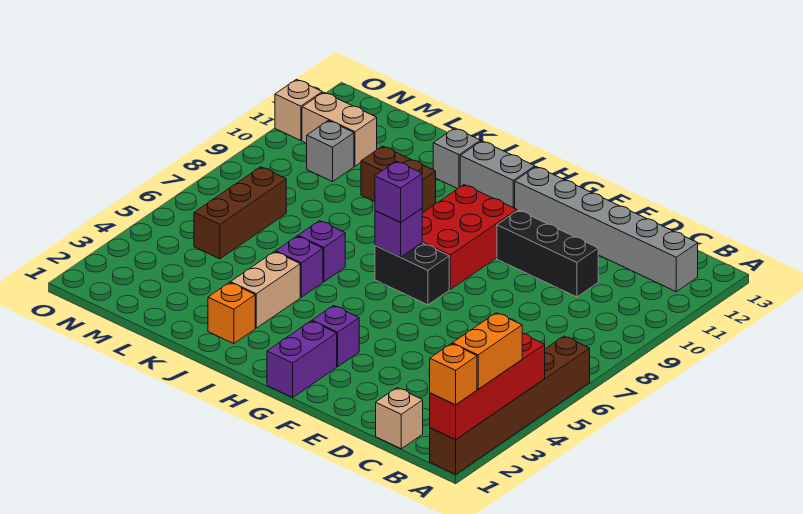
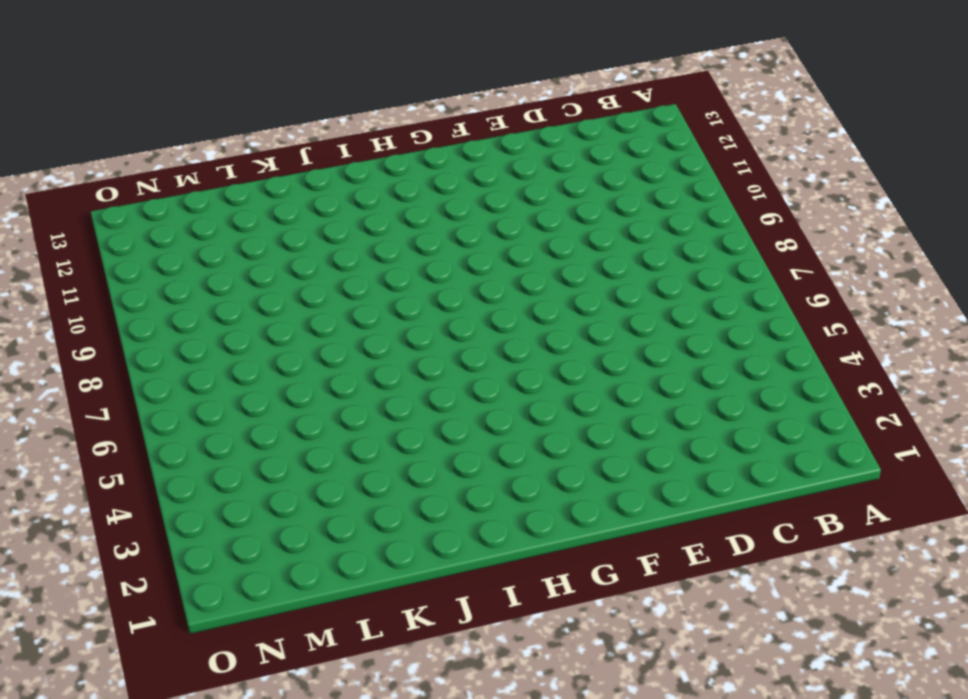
none -> brown brick A1:A6 level 1
none -> grey brick B12:G12 level 1
none -> tan brick C1 level 1

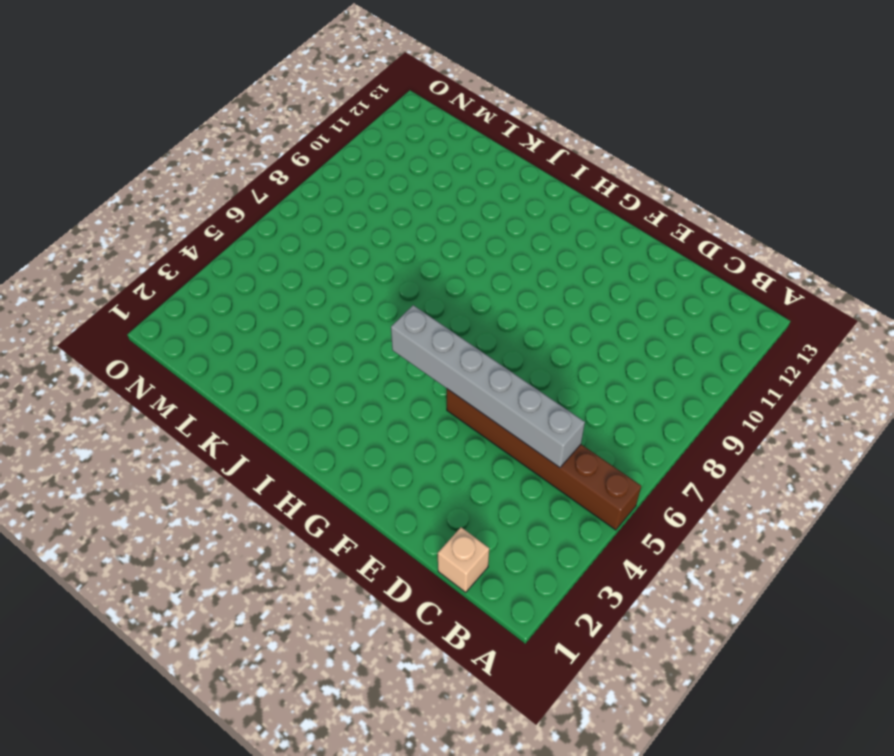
brown brick A5:F5 level 1 -> brown brick A1:A6 level 1
grey brick C5:H5 level 2 -> grey brick B12:G12 level 1
none -> black brick D10:F10 level 1
none -> purple brick G1:G2 level 1
none -> purple brick G3 level 1

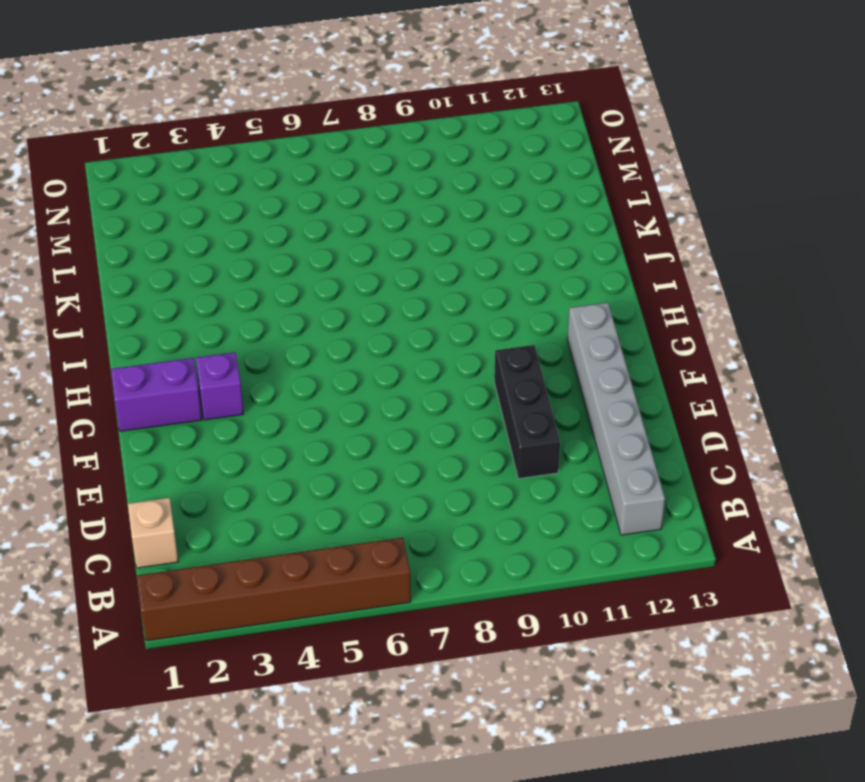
none -> black brick G7:H7 level 1
none -> red brick G8:H10 level 1
none -> grey brick H12:I12 level 1

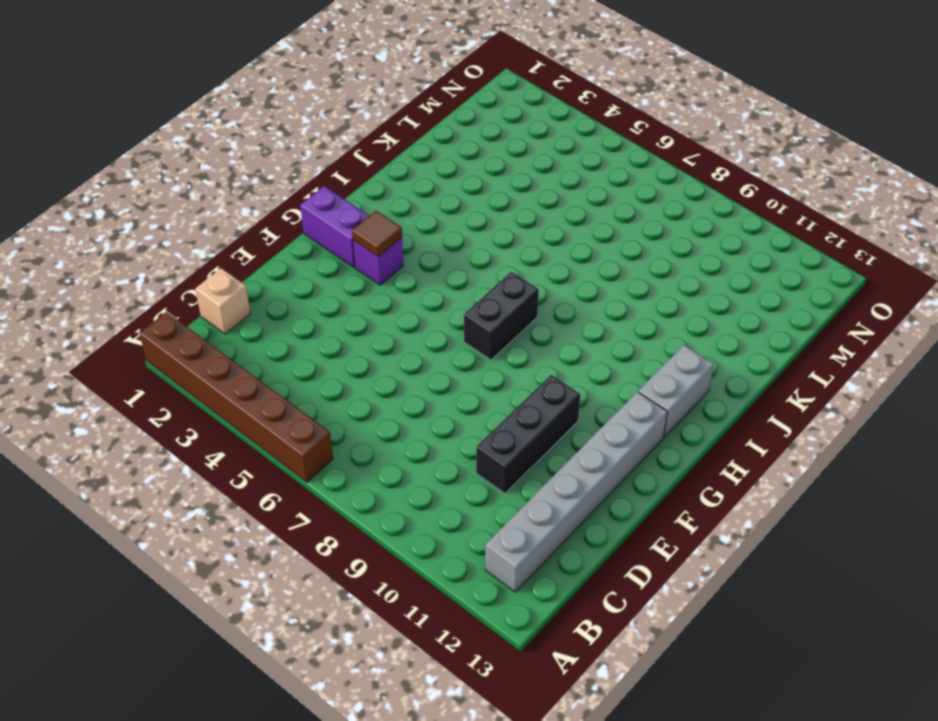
brown tile G3 level 2 -> none
none -> red brick G8:H10 level 1
none -> orange brick J2 level 1
none -> tan brick J3:J4 level 1

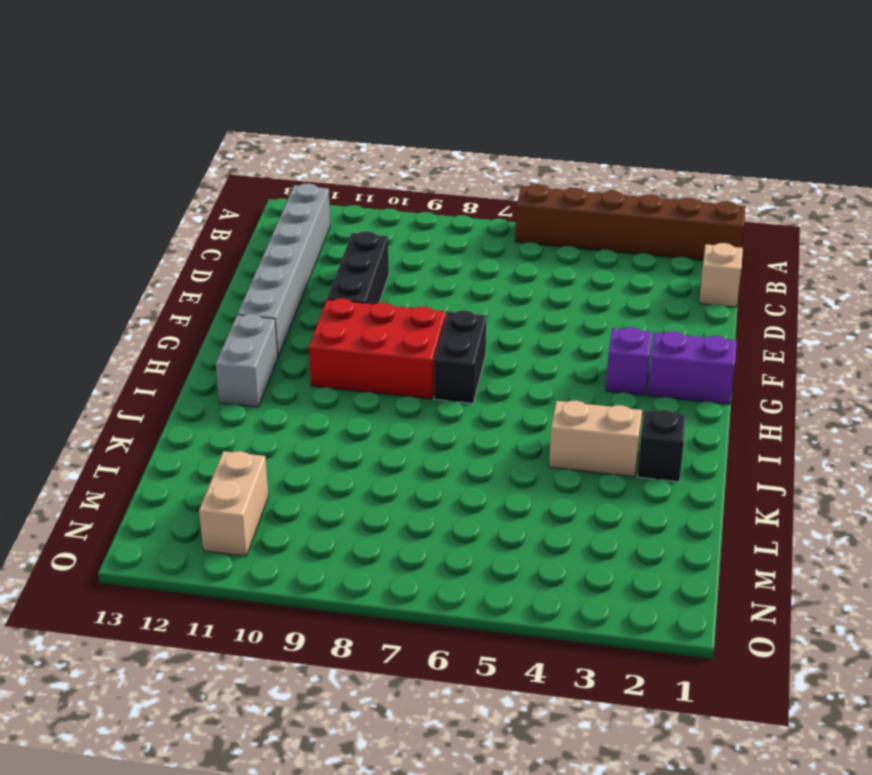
black brick J2 level 1 -> orange brick J2 level 1
none -> purple brick J5 level 1
none -> purple brick J6 level 1
none -> brown brick J10:K10 level 1

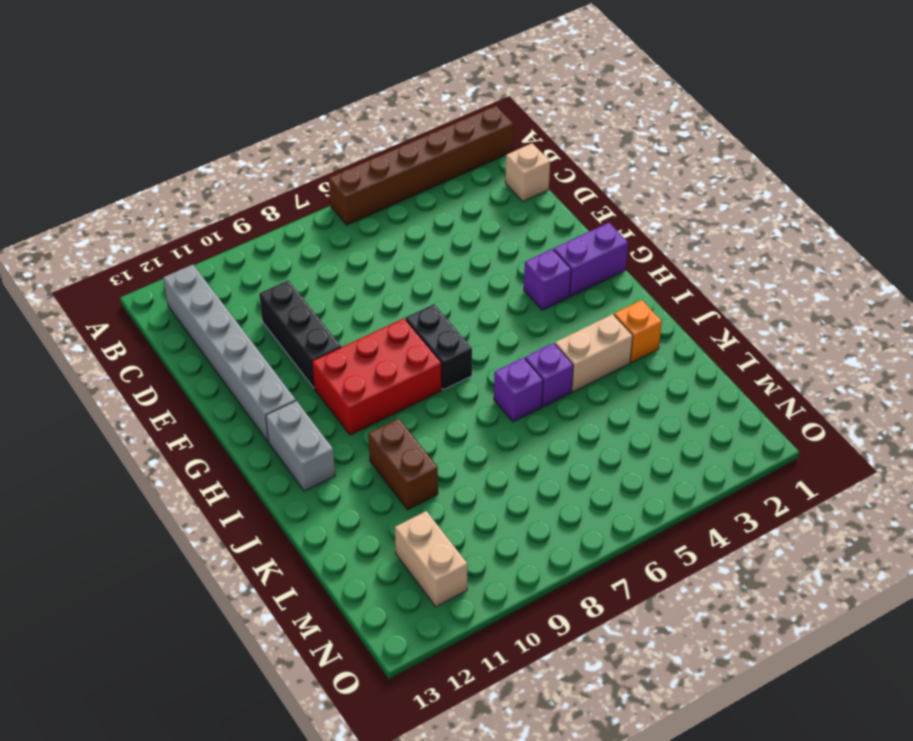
none -> grey brick J12 level 1
none -> brown brick M5:M7 level 1
none -> grey brick M10 level 1

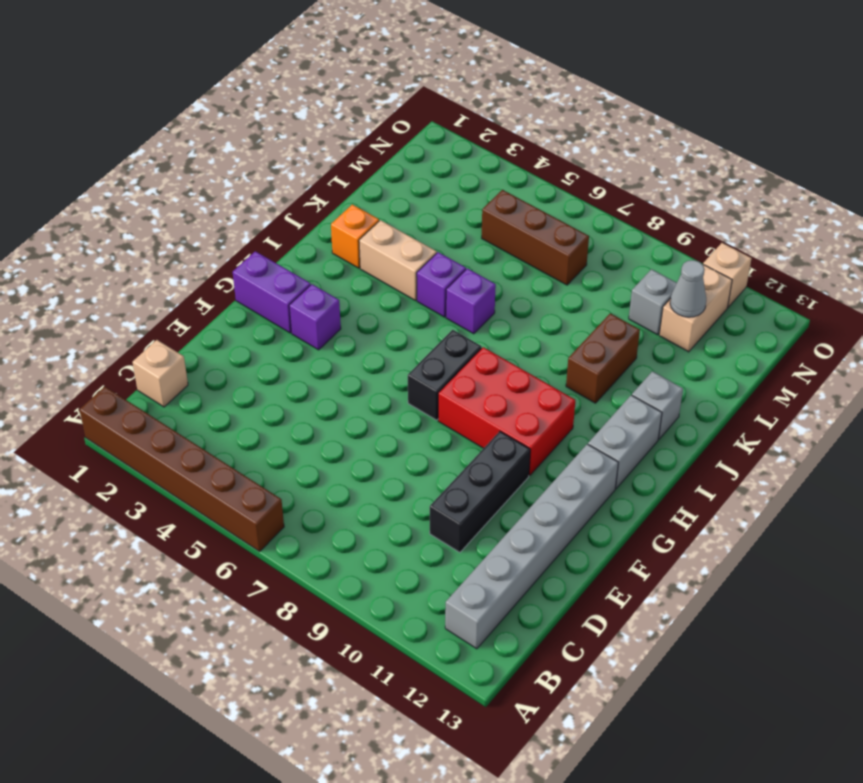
grey cone M11 level 2 -> none
none -> red brick A1:A4 level 2
none -> purple brick H7 level 2
none -> orange brick A1 level 3

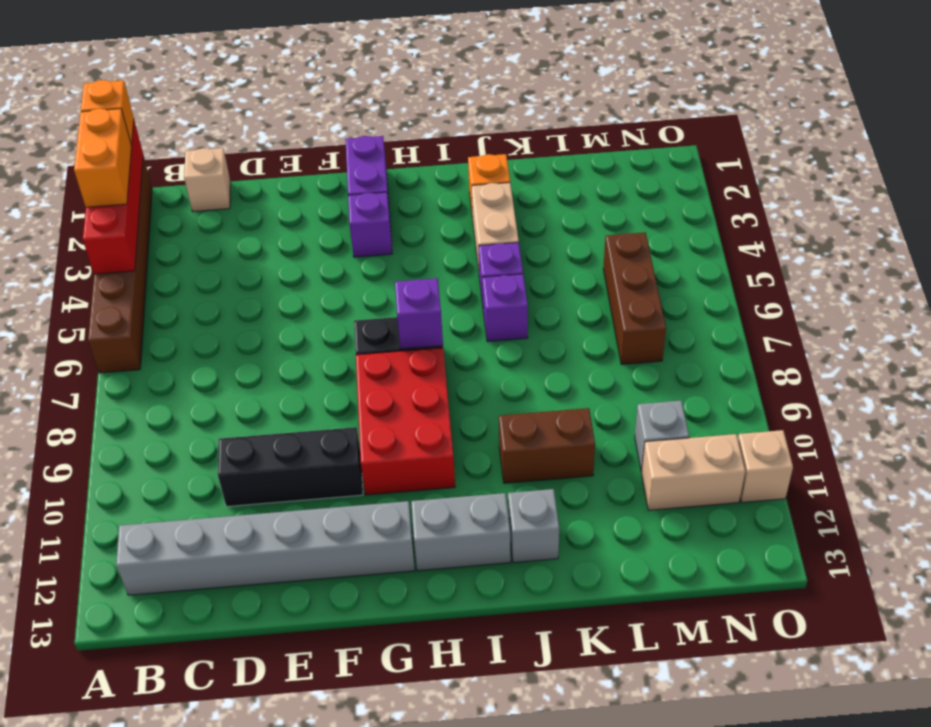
none -> purple brick H7 level 3

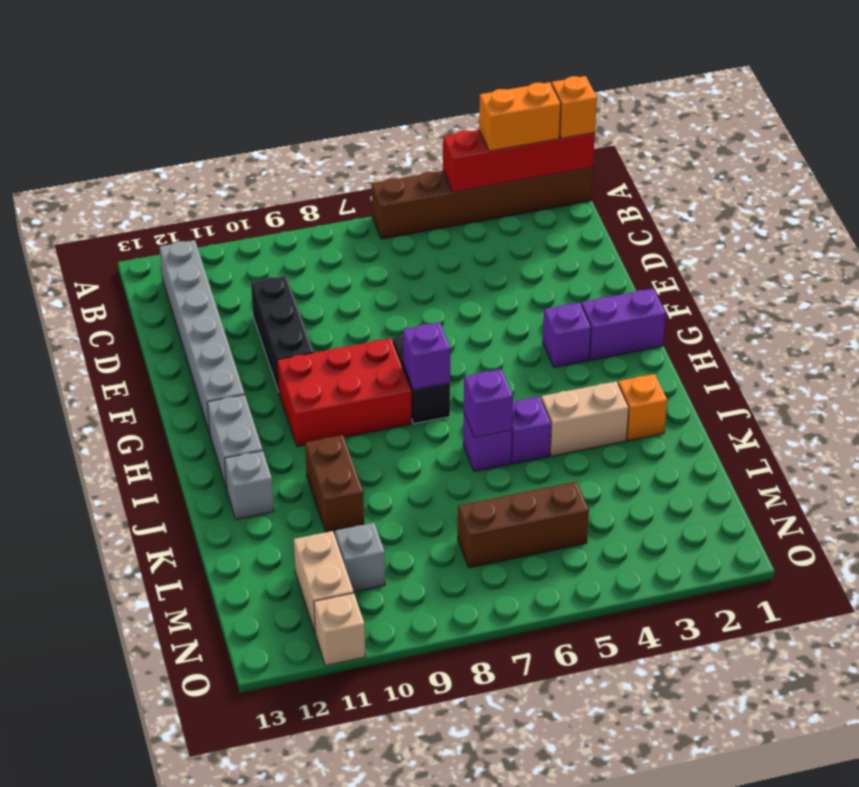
purple brick J6 level 2 -> purple brick H7 level 3
none -> tan brick C1 level 1

